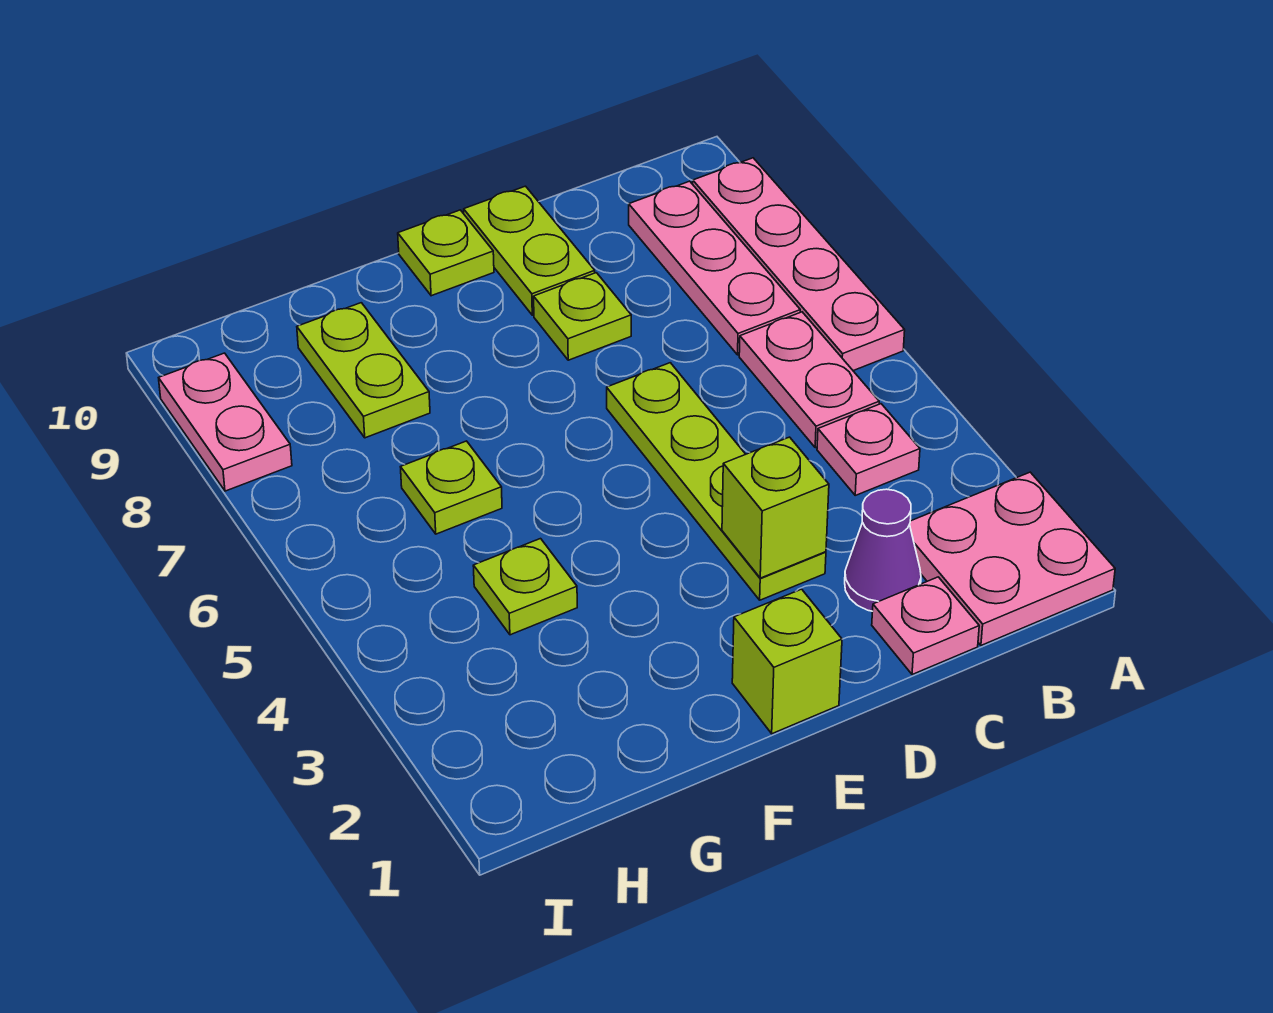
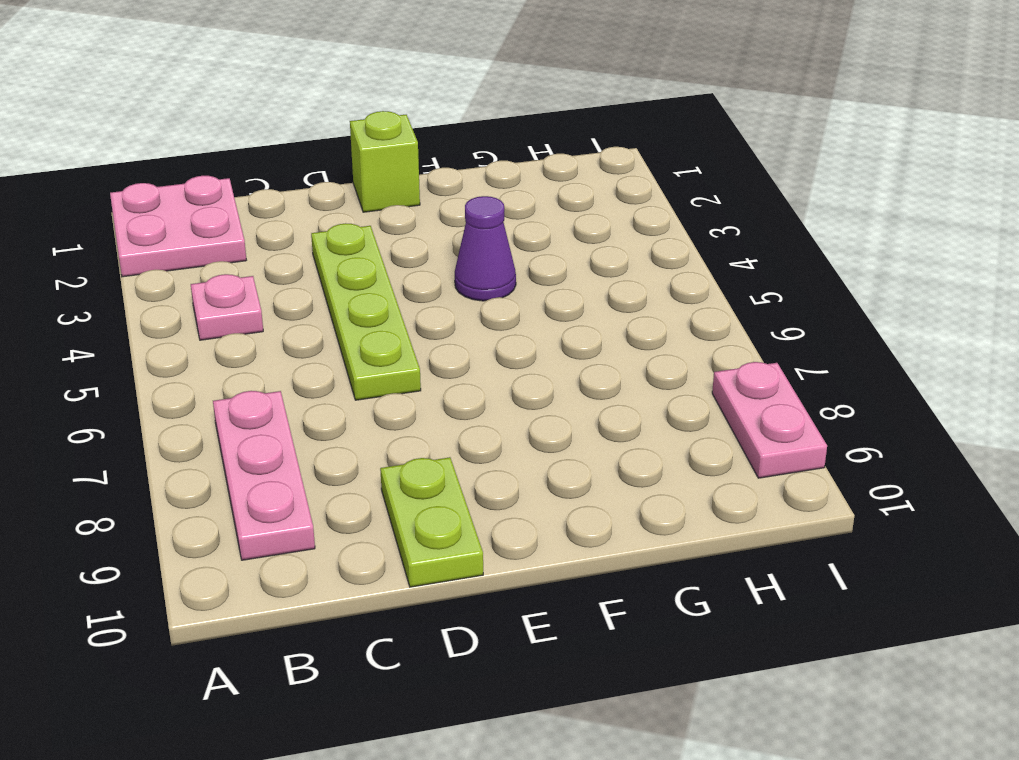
purple cone F4 level 1 -> purple cone C2 level 1
none -> pink plate A6:A9 level 1
none -> pink plate B5:B6 level 1
none -> pink plate C1 level 1

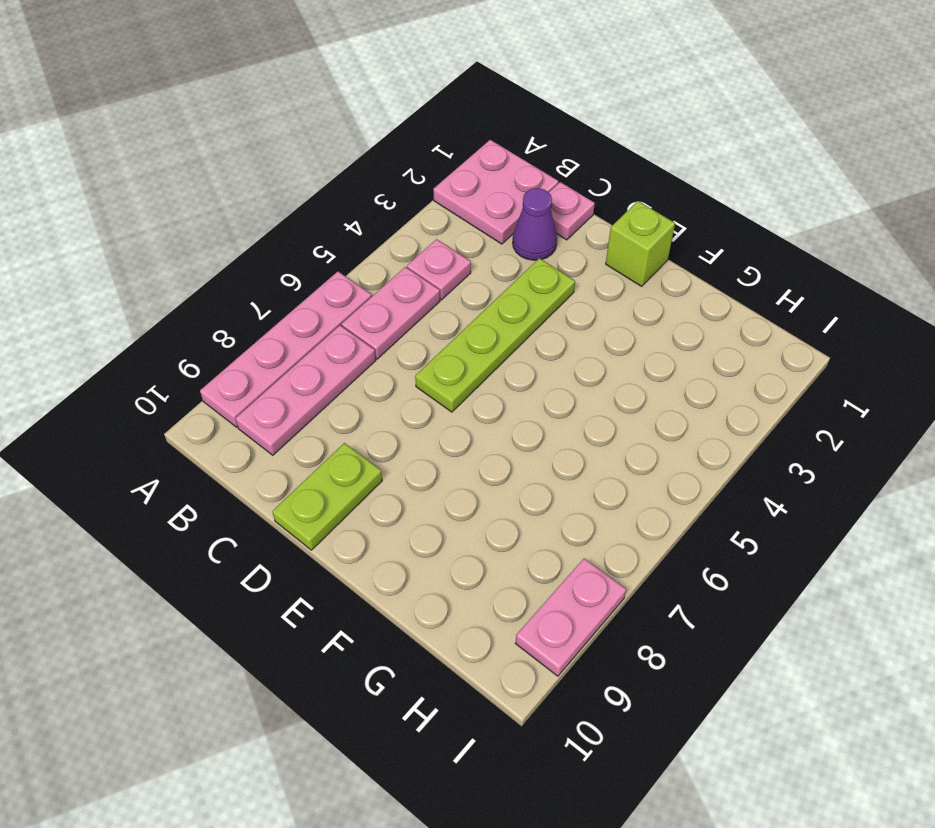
none -> lime plate D8 level 1
none -> lime plate E10 level 1
none -> lime plate G4 level 1

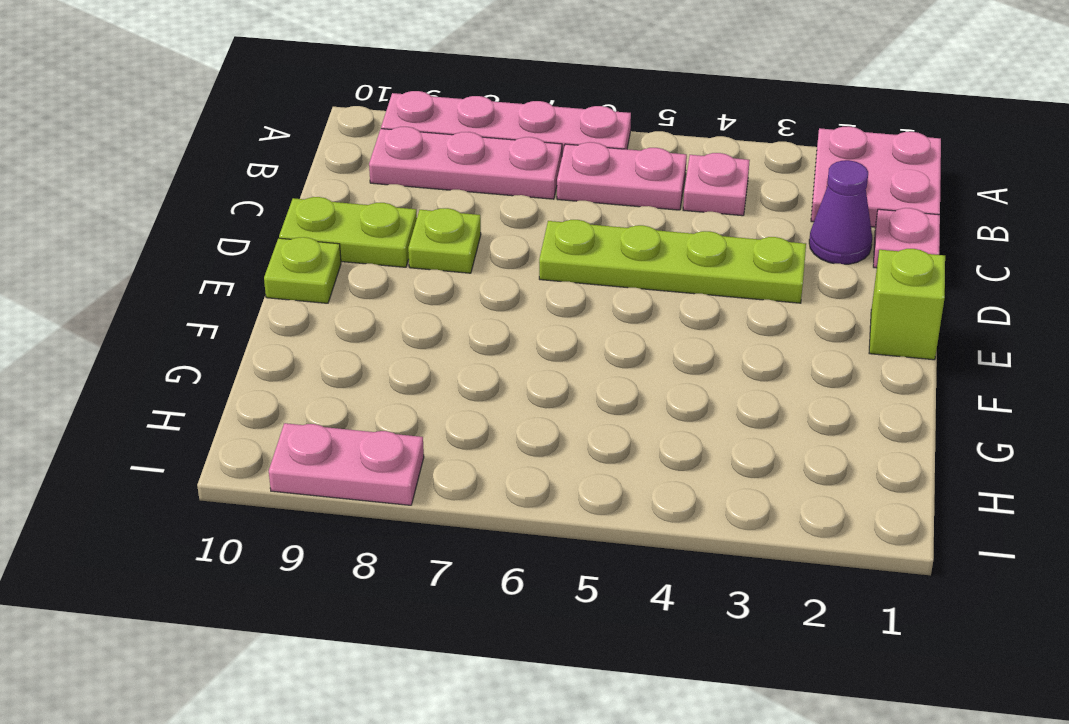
none -> lime plate G4 level 1
none -> lime plate G6 level 1
none -> lime plate G8:G9 level 1

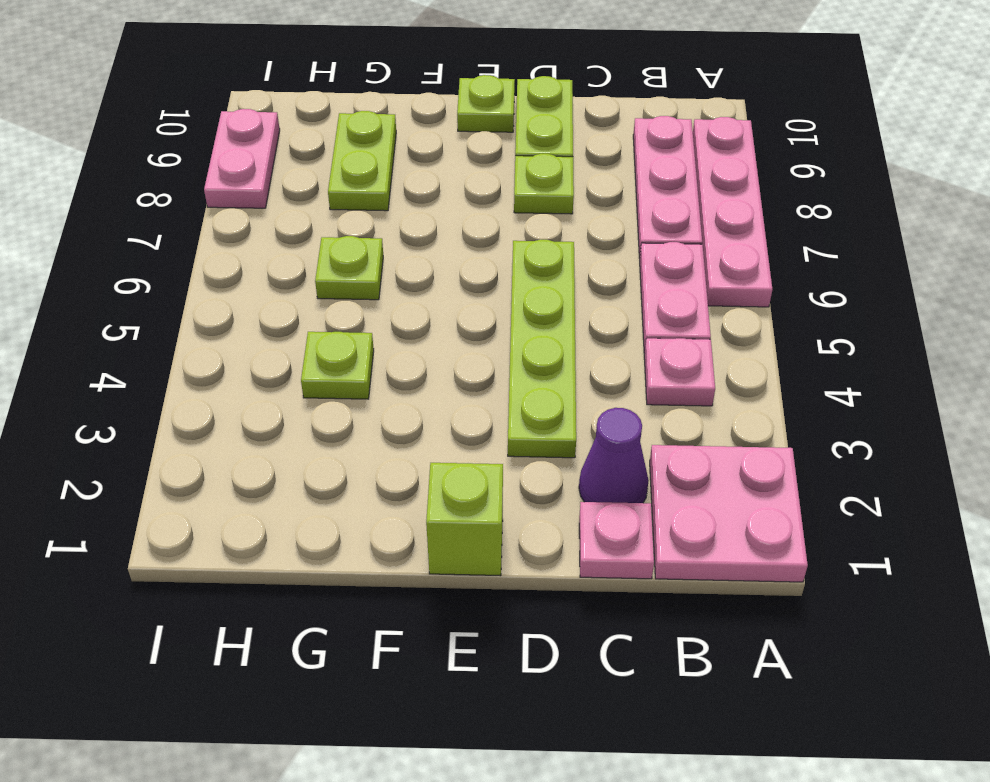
none -> lime brick D3 level 2

